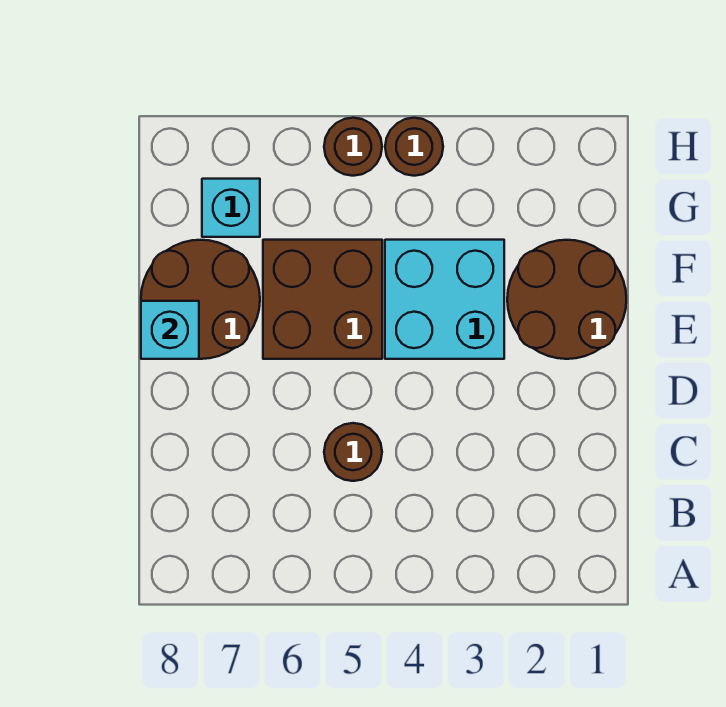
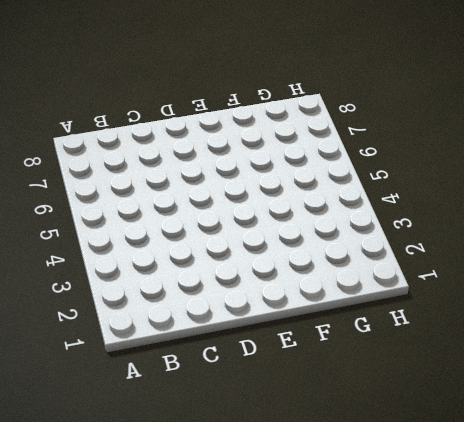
none -> brown round brick C5 level 1
none -> brown round brick E1:F2 level 1

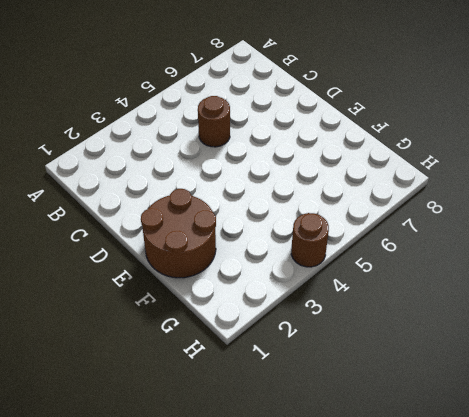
none -> cyan brick E3:F4 level 1
none -> brown brick E5:F6 level 1

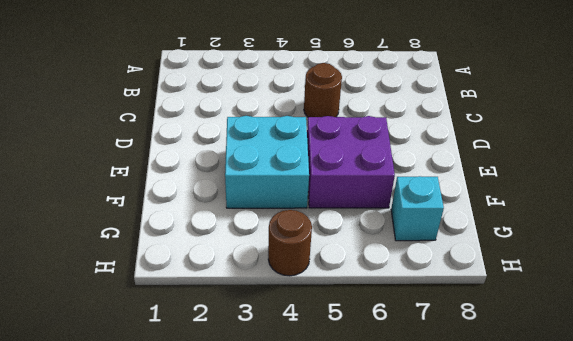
purple brick E5:F6 level 1 -> brown brick E5:F6 level 1
none -> brown round brick E1:F2 level 1
none -> brown round brick E7:F8 level 1

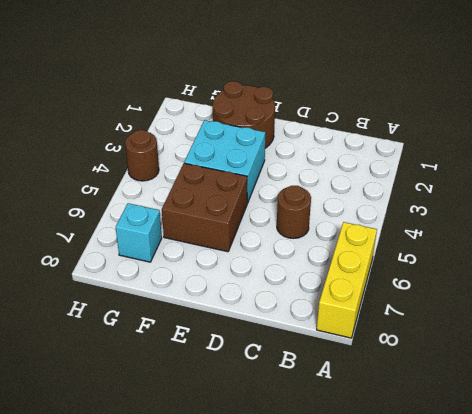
yellow brick A6:A8 level 1 -> none
none -> brown round brick E7:F8 level 1
none -> brown round brick H5 level 1

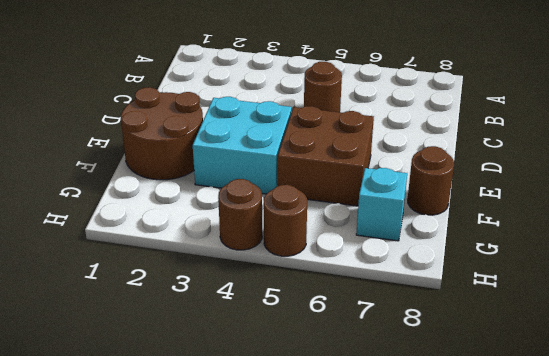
brown round brick F8 level 1 -> brown round brick E7:F8 level 1
none -> cyan brick E8 level 2

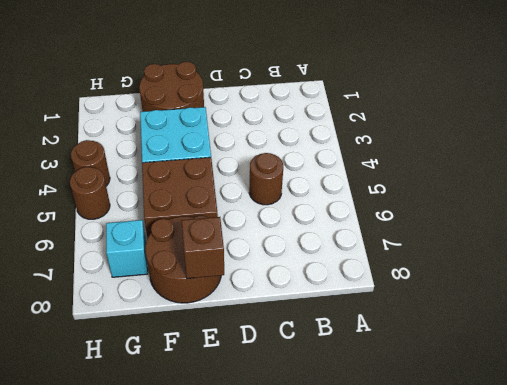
brown brick E8 level 2 -> cyan brick E8 level 2

